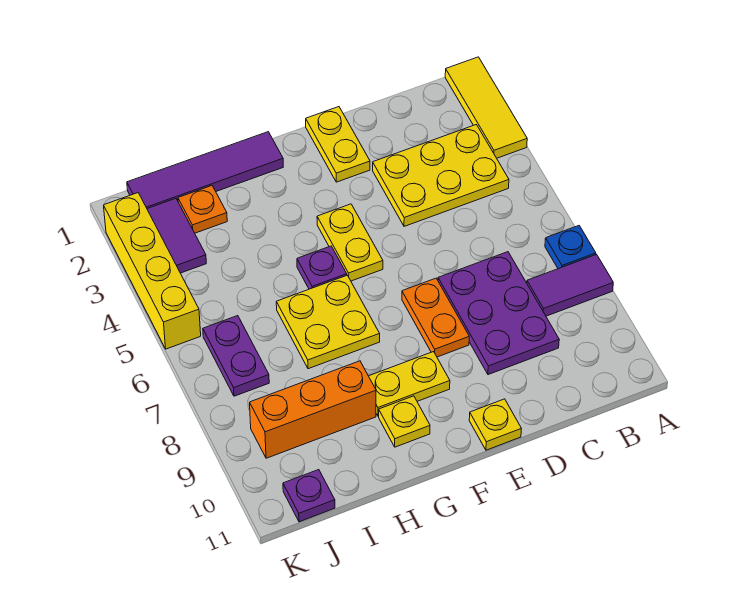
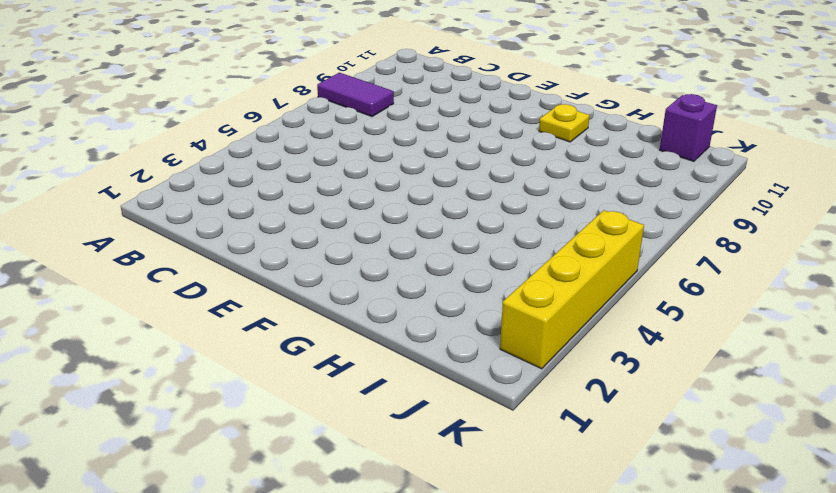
purple brick J11 level 1 -> purple plate J11 level 1
none -> yellow tile A1:A3 level 1
none -> blue plate A7 level 1
none -> yellow plate B3:D4 level 1

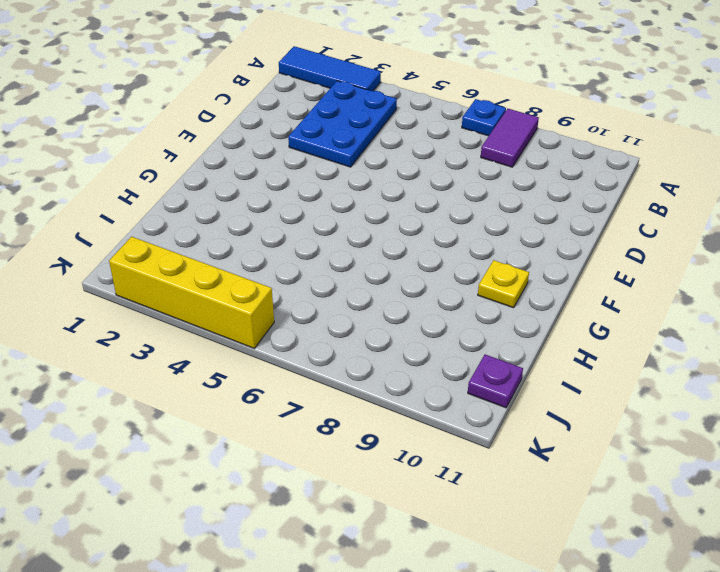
blue tile A1:A3 level 1 -> yellow tile A1:A3 level 1
blue plate B3:D4 level 1 -> yellow plate B3:D4 level 1
none -> purple plate C7:D9 level 1
none -> yellow plate E1:E2 level 1
none -> orange plate E7:E8 level 1

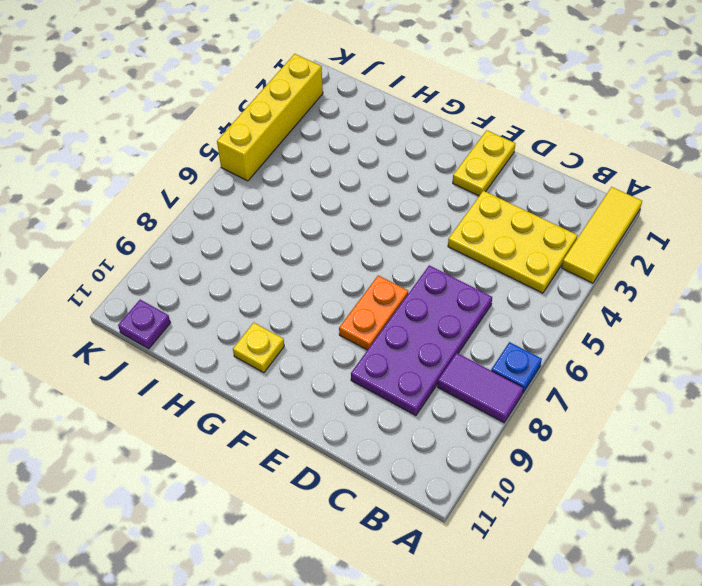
purple plate C6:D9 level 1 -> purple plate C7:D9 level 1
none -> yellow plate E11 level 1
none -> yellow plate F4:F5 level 1
none -> yellow plate F9:G9 level 1

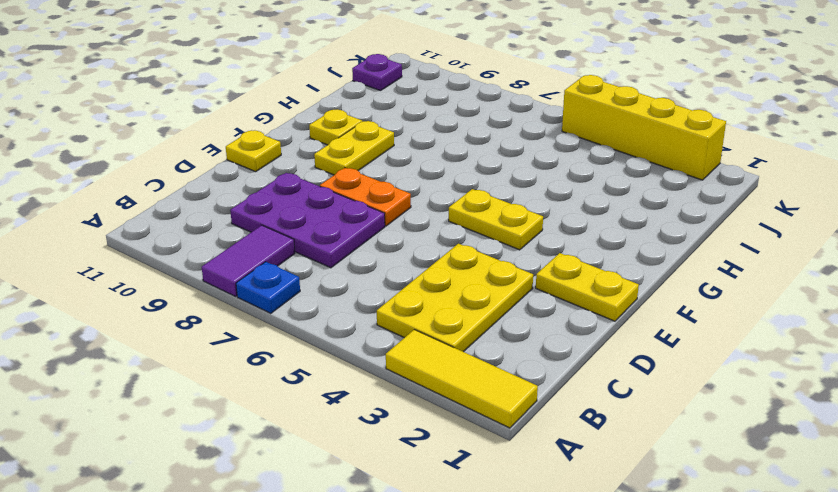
none -> purple tile G1:J1 level 1
none -> purple plate G5 level 1
none -> yellow plate G6:H7 level 1

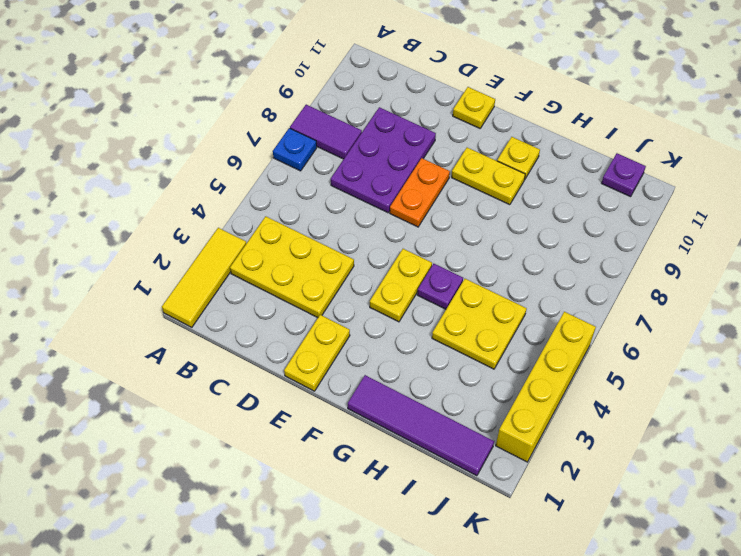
yellow plate H4:I5 level 1 -> yellow plate G6:H7 level 1
none -> orange brick H9:J9 level 1
none -> orange plate I2 level 1
none -> purple tile J2:J3 level 1

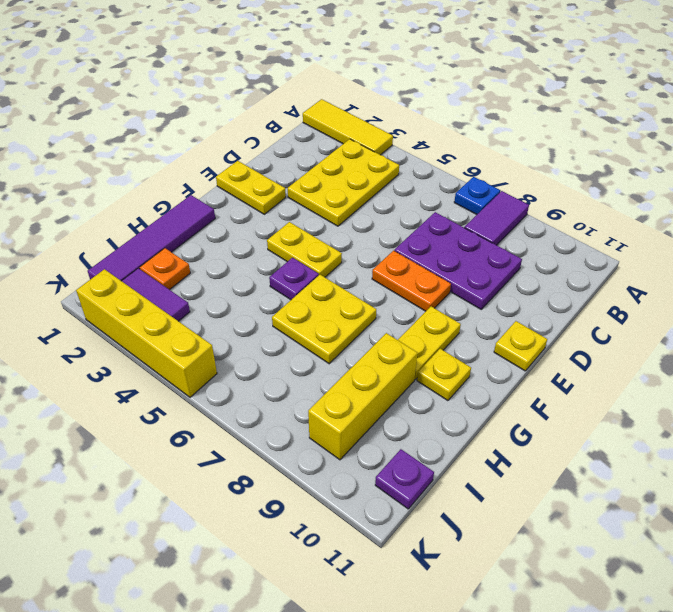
yellow brick H9:J9 level 1 -> orange brick H9:J9 level 1
none -> purple plate J6:J7 level 1

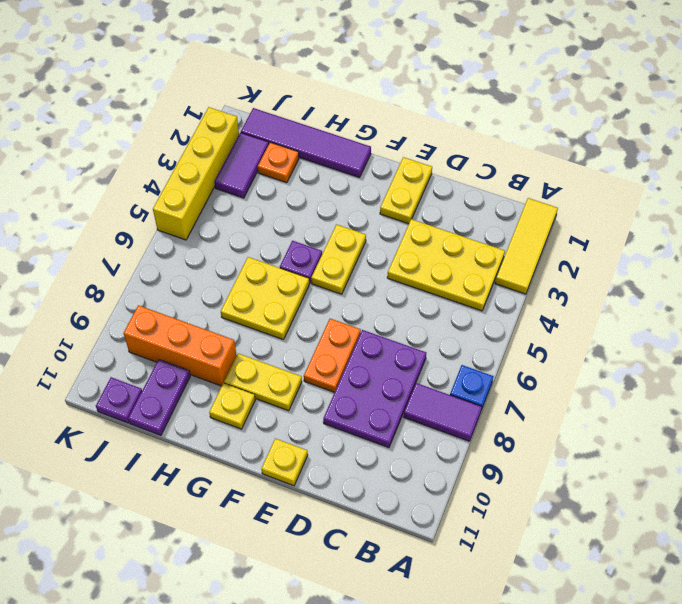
purple plate I10:I11 level 1 -> purple plate J6:J7 level 1

